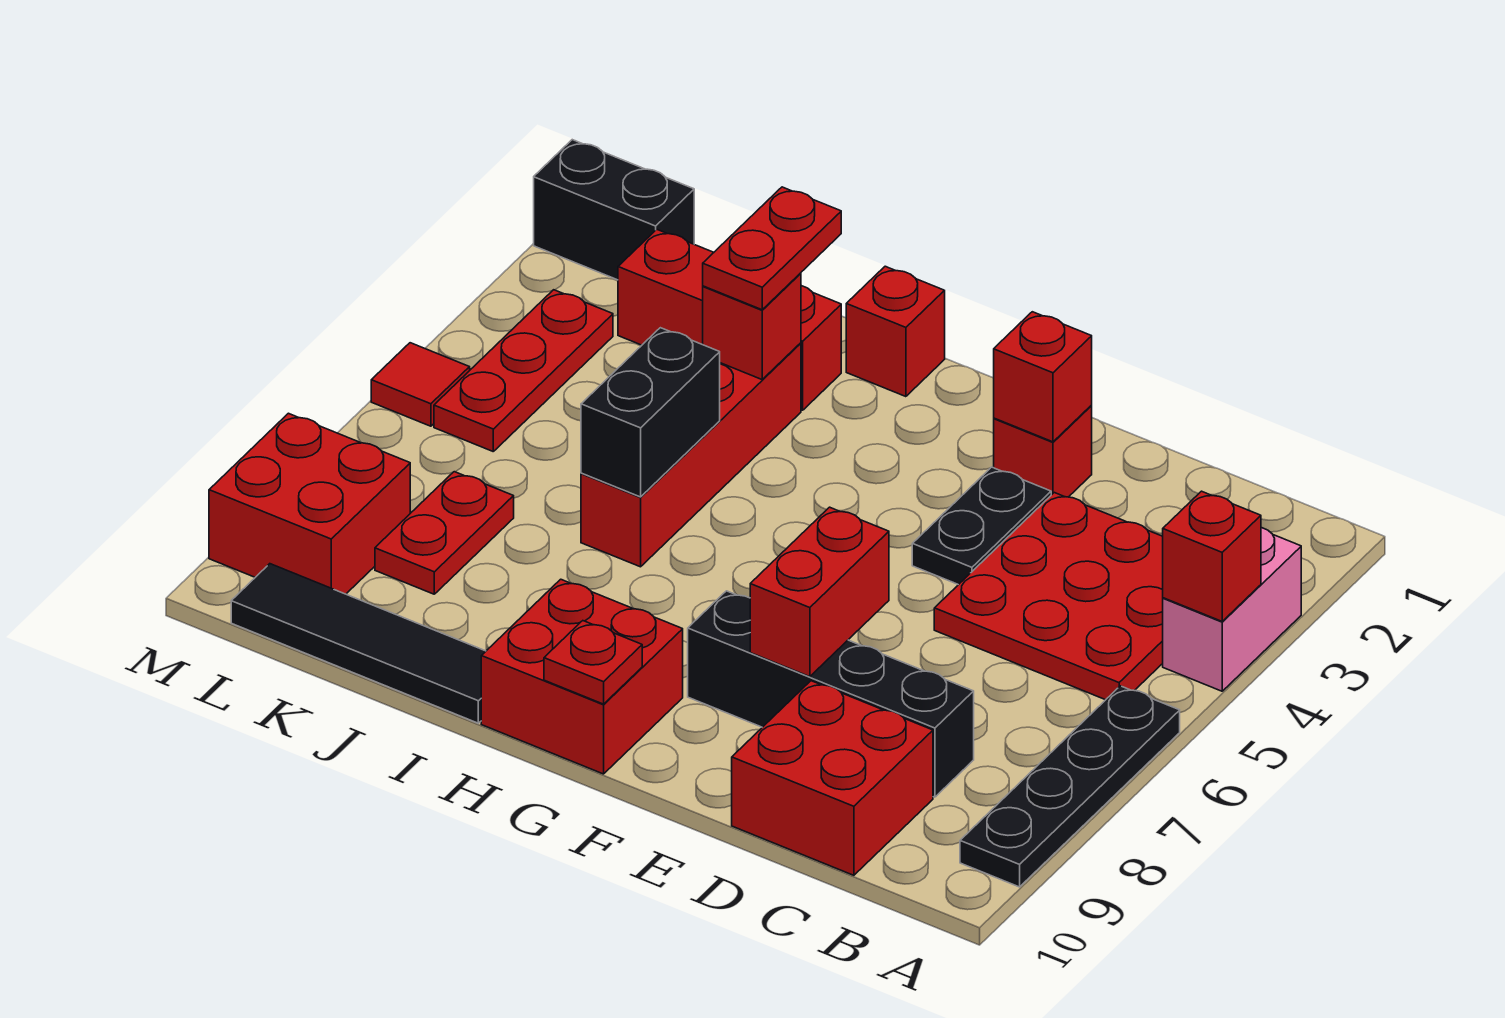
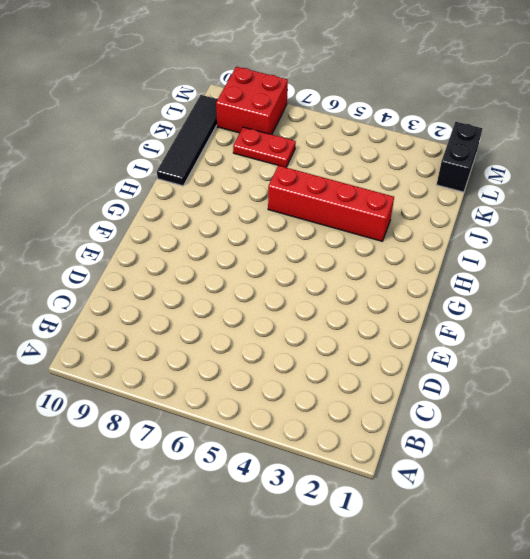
none -> pink brick A3:A4 level 1
none -> black plate A6:A9 level 1
none -> red plate B3:D5 level 1

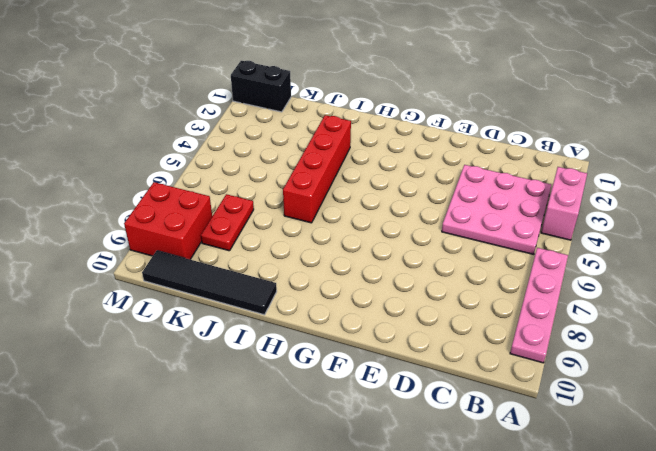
pink plate A6:A9 level 1 -> black plate A6:A9 level 1
pink plate B3:D5 level 1 -> red plate B3:D5 level 1
none -> black brick C8:F8 level 1
none -> red brick C9:D10 level 1
none -> red brick E2 level 1

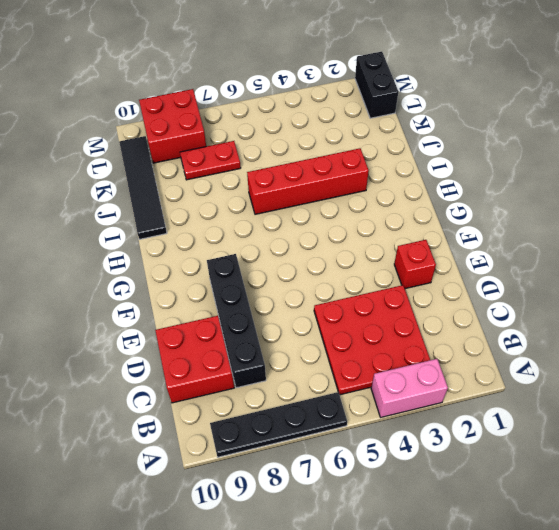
none -> black plate E3:E4 level 1
none -> red brick G9:H10 level 1
none -> red brick H1 level 1

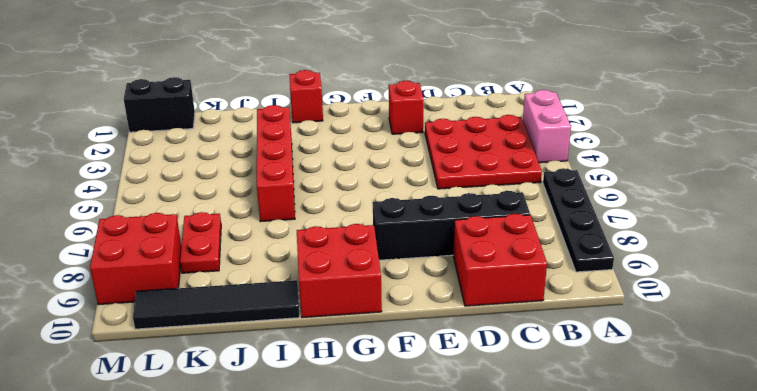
none -> black plate E3:E4 level 1
none -> red brick I2:K2 level 1
none -> red plate L3:L5 level 1

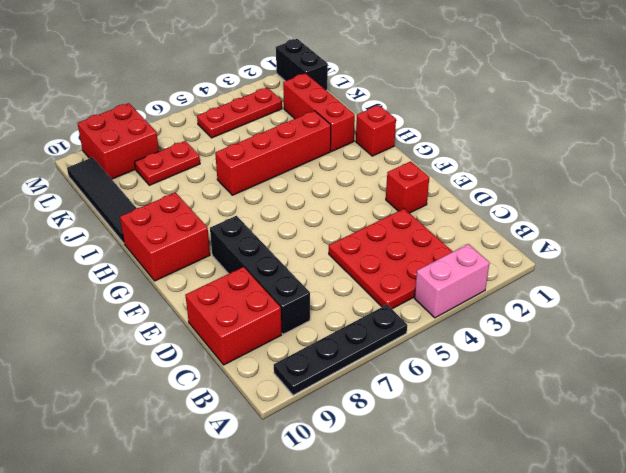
none -> black plate E3:E4 level 1
none -> red tile M5 level 1
none -> red brick A4 level 2

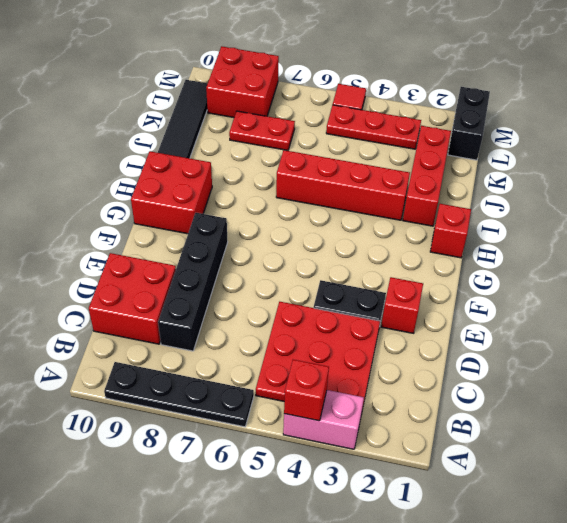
none -> red brick E2 level 2
none -> red brick E7:E8 level 2
none -> red plate G10 level 2

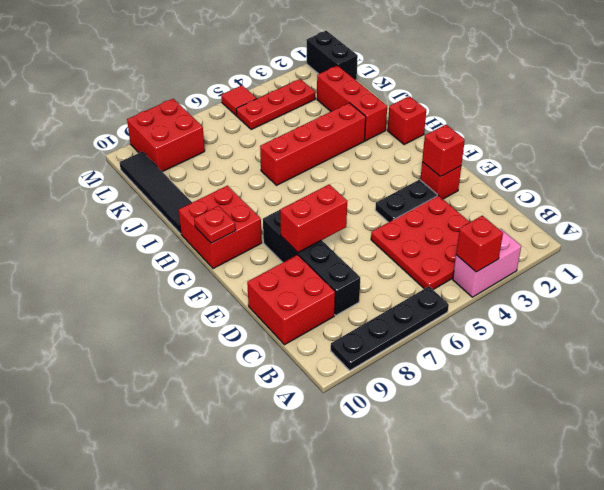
none -> red plate K7:K8 level 1
none -> red brick I3 level 2
none -> black brick I5:I6 level 2

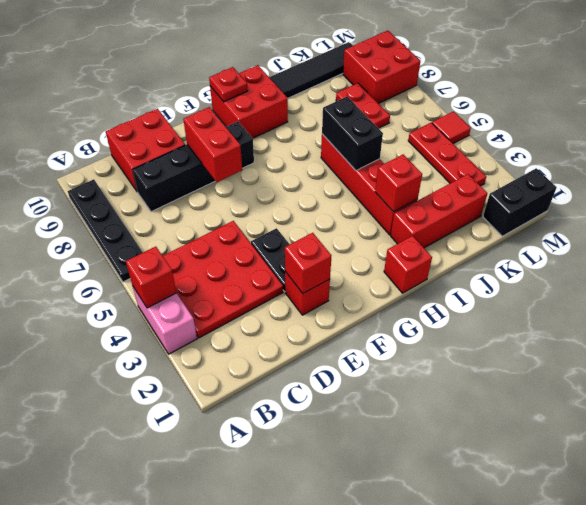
none -> red plate I2:I3 level 3

